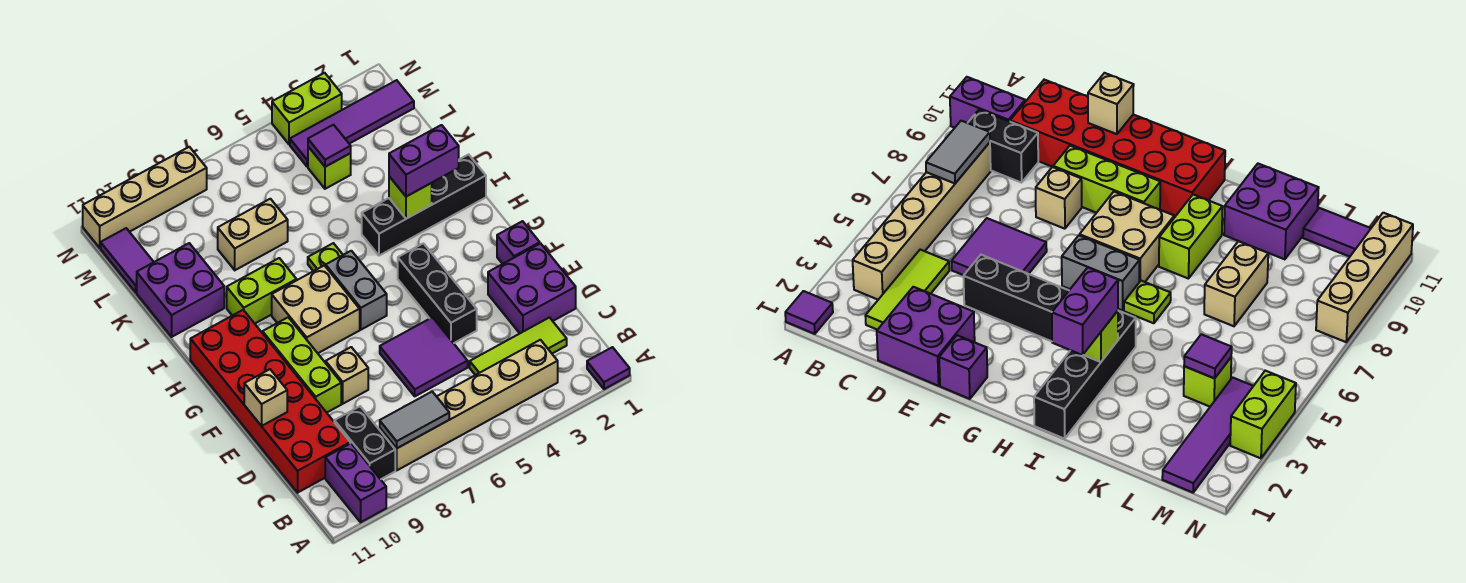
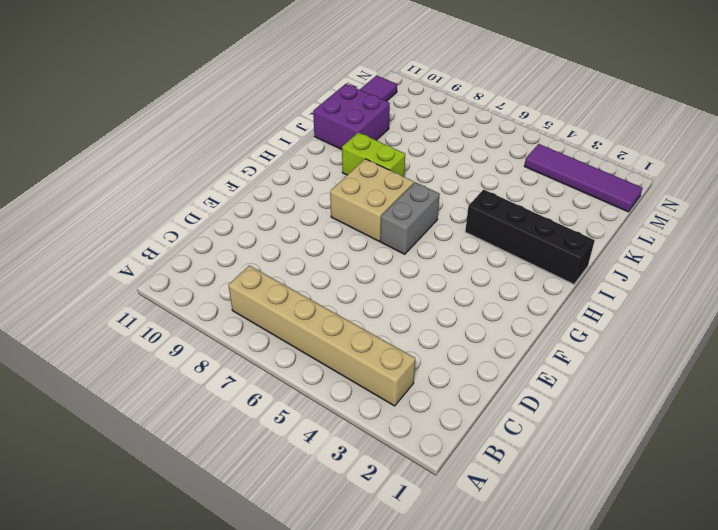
none -> purple tile A1 level 1
none -> purple brick A10:B10 level 1
none -> black brick B9:C9 level 1

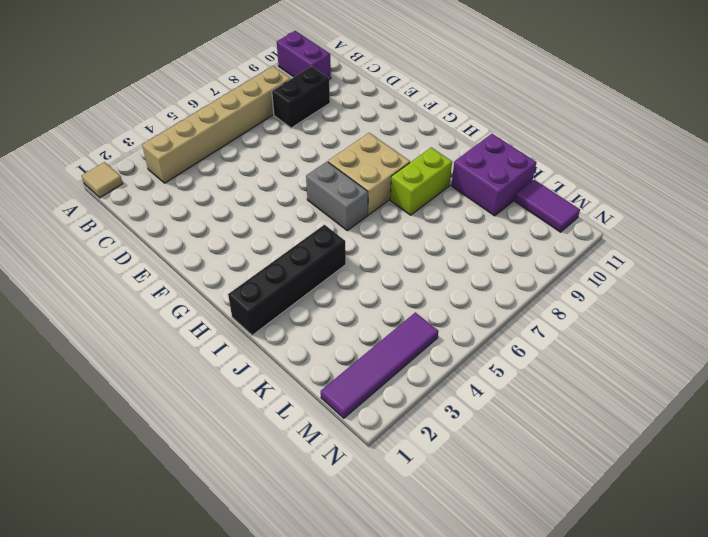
tan tile A1 level 1 -> purple tile A1 level 1
black brick C8:C9 level 1 -> black brick B9:C9 level 1
none -> lime tile C2:C4 level 1
none -> red brick C10:H11 level 1
none -> purple brick D1:E2 level 1

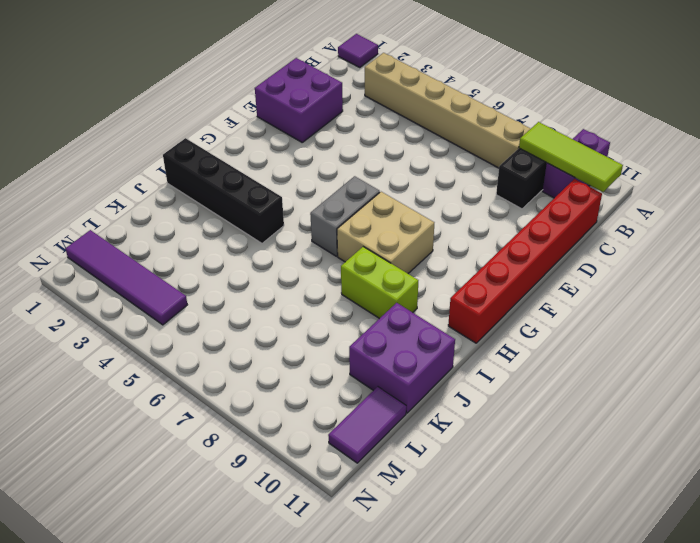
lime tile B9:B11 level 2 -> lime tile C2:C4 level 1
red brick C11:H11 level 1 -> red brick C10:H11 level 1
none -> purple tile D5:E6 level 1
none -> black brick E4:G4 level 1
none -> tan brick E8 level 1

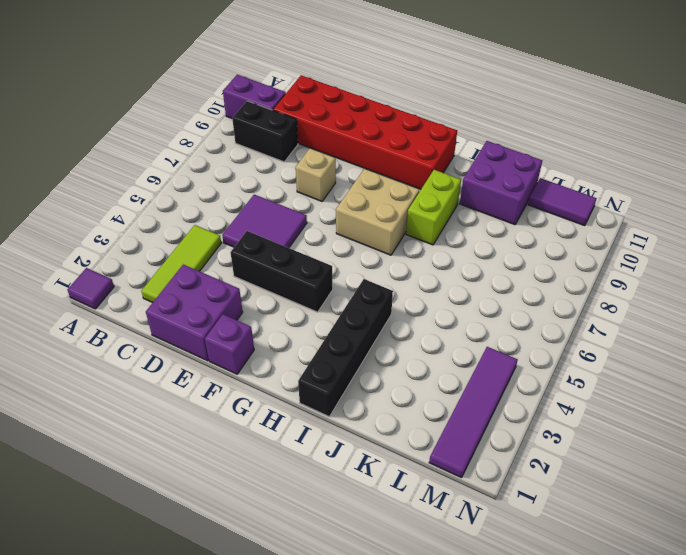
none -> tan brick B3:B8 level 1
none -> lime brick E9:G9 level 1
none -> grey brick G6:H6 level 1

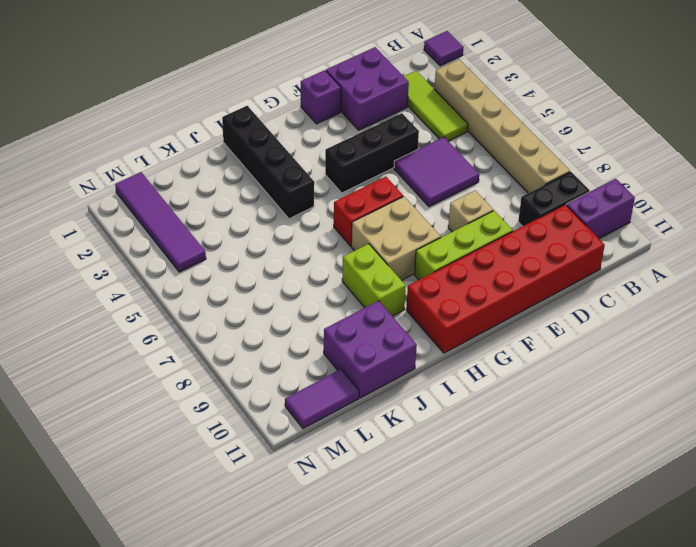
red brick G6:H6 level 1 -> grey brick G6:H6 level 1
none -> lime plate I6 level 1
none -> tan brick K7:K8 level 1
none -> lime brick L4 level 1

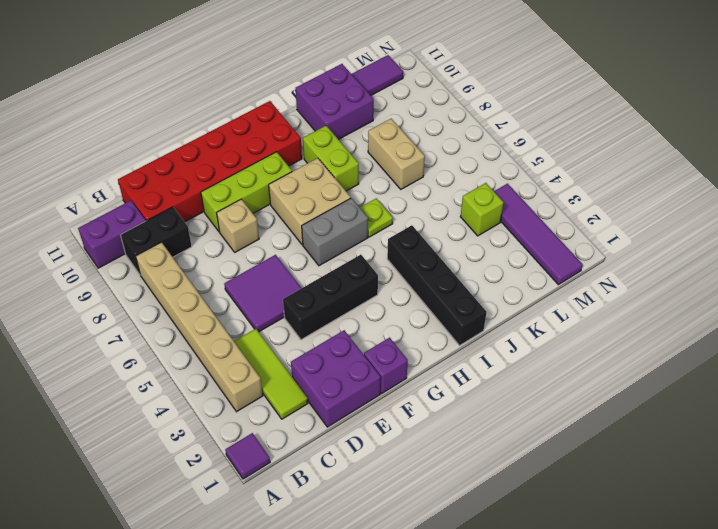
none -> lime brick N3:N4 level 1
none -> tan brick N8:N11 level 1
none -> grey tile B7:B8 level 2

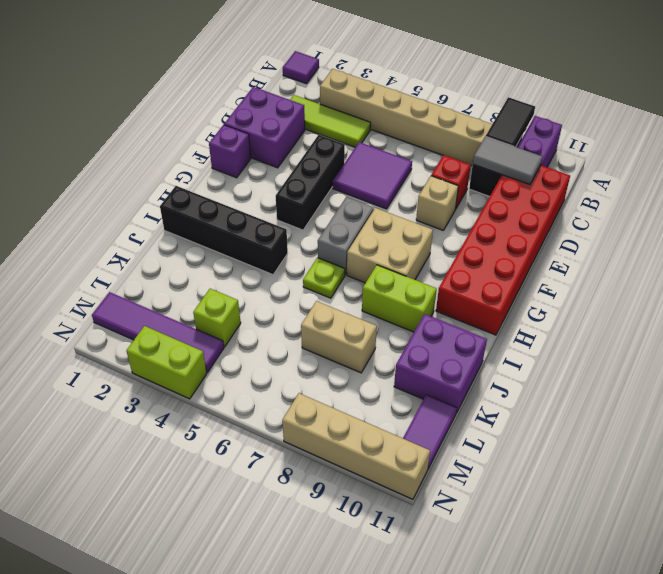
black tile A9:B9 level 2 -> none
grey tile C9:C10 level 2 -> grey tile B7:B8 level 2
red brick D8 level 1 -> none
none -> lime brick E9:G9 level 1
none -> tan brick E11 level 2
none -> lime brick I3 level 2

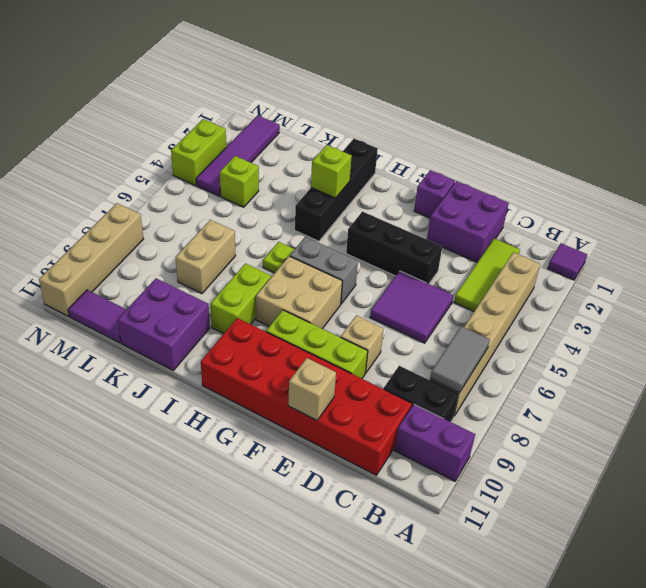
none -> purple tile L4 level 2
none -> purple brick I2:I3 level 3

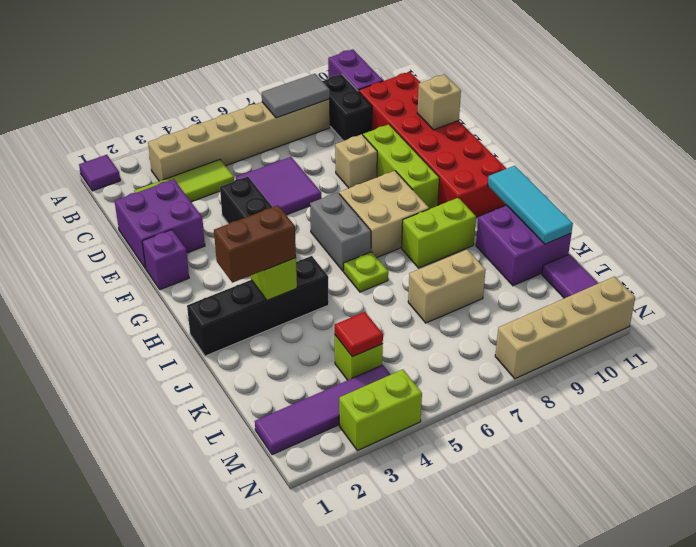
brown brick I2:I3 level 3 -> purple brick I2:I3 level 3
cyan tile I11:K11 level 2 -> none
red tile L4 level 2 -> purple tile L4 level 2

